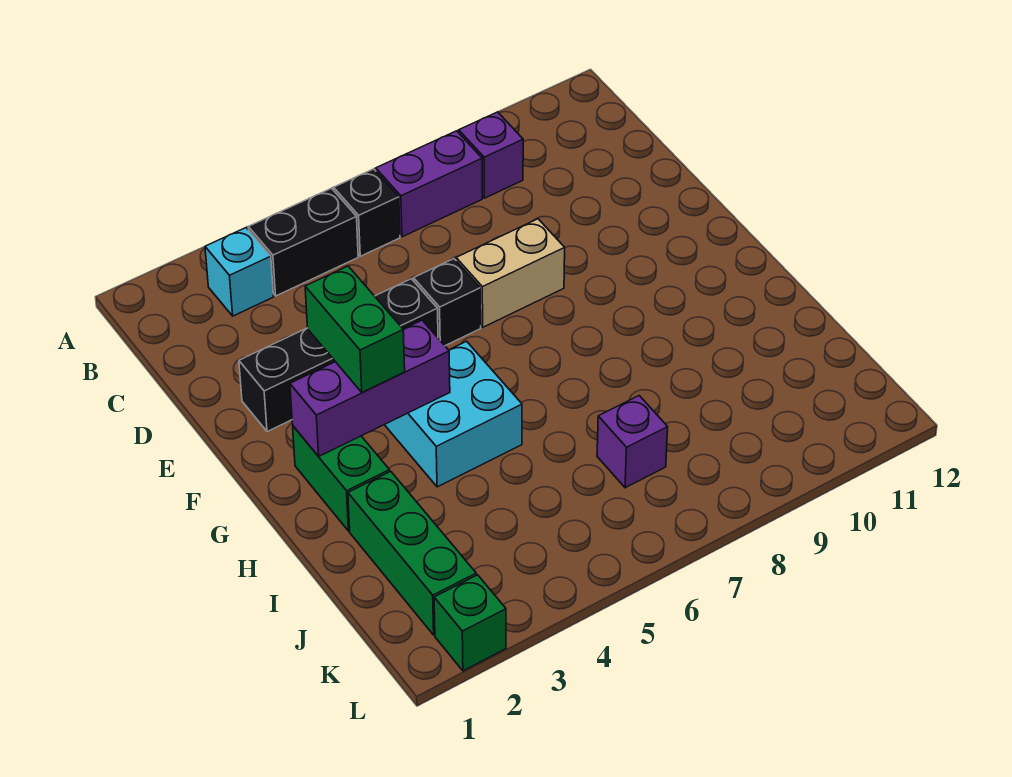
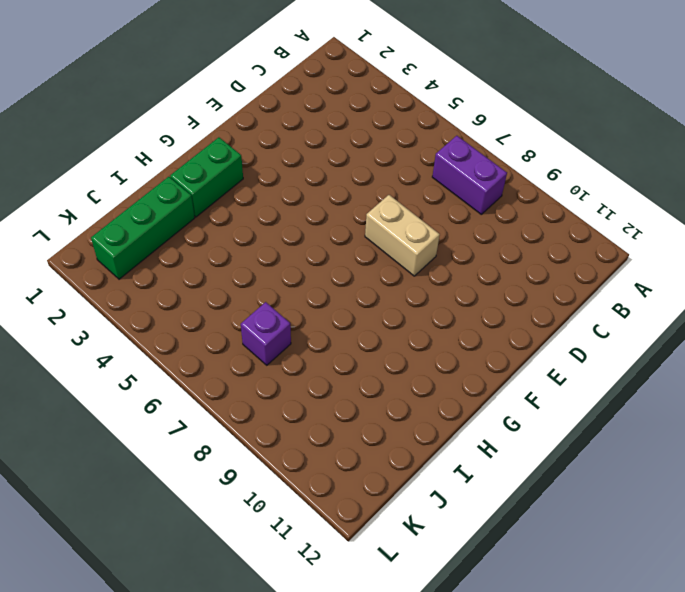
none -> cyan brick B3 level 1
none -> black brick B4:B5 level 1
none -> black brick B6 level 1

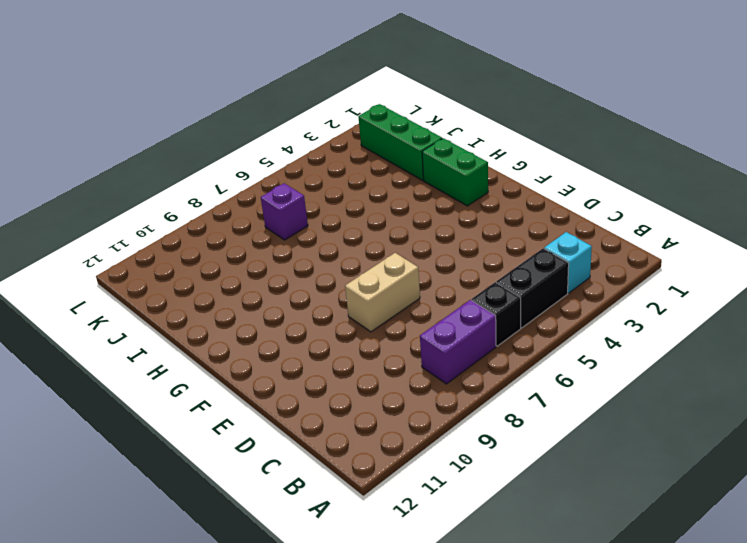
none -> purple brick B9 level 1
none -> black brick E2:E5 level 1
none -> black brick E6 level 1

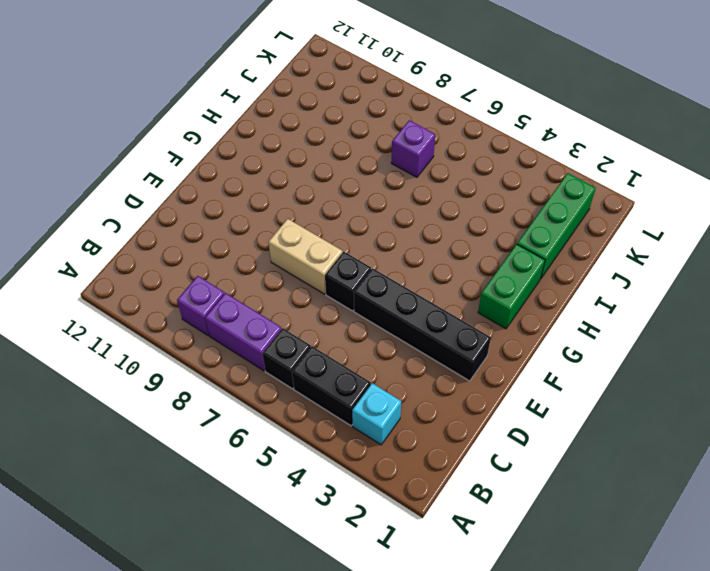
none -> cyan brick G4:H5 level 1
none -> green brick L2 level 1
none -> purple brick G2:G4 level 2

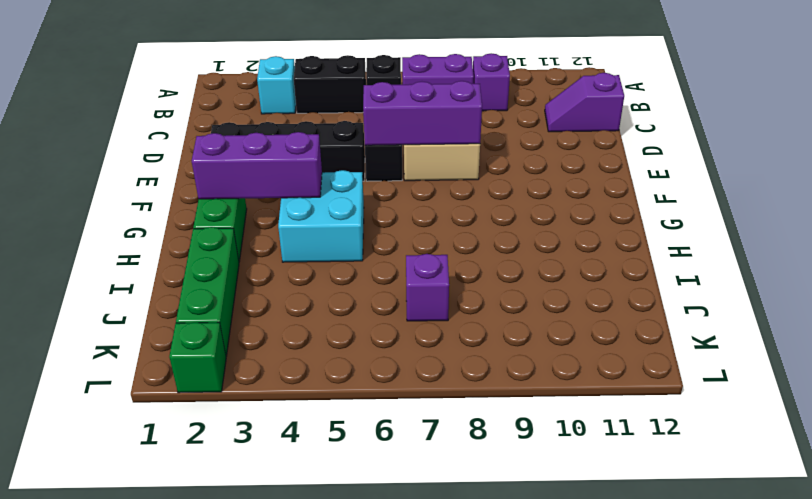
purple slope C11:C12 level 1 top 12 -> none
purple brick E6:E8 level 2 -> none
none -> green brick F3:G3 level 3

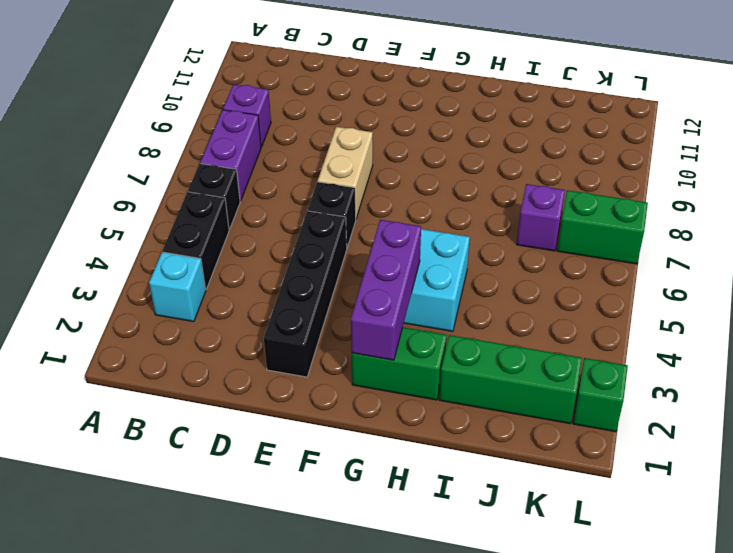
green brick K7:L7 level 1 -> green brick F3:G3 level 3

